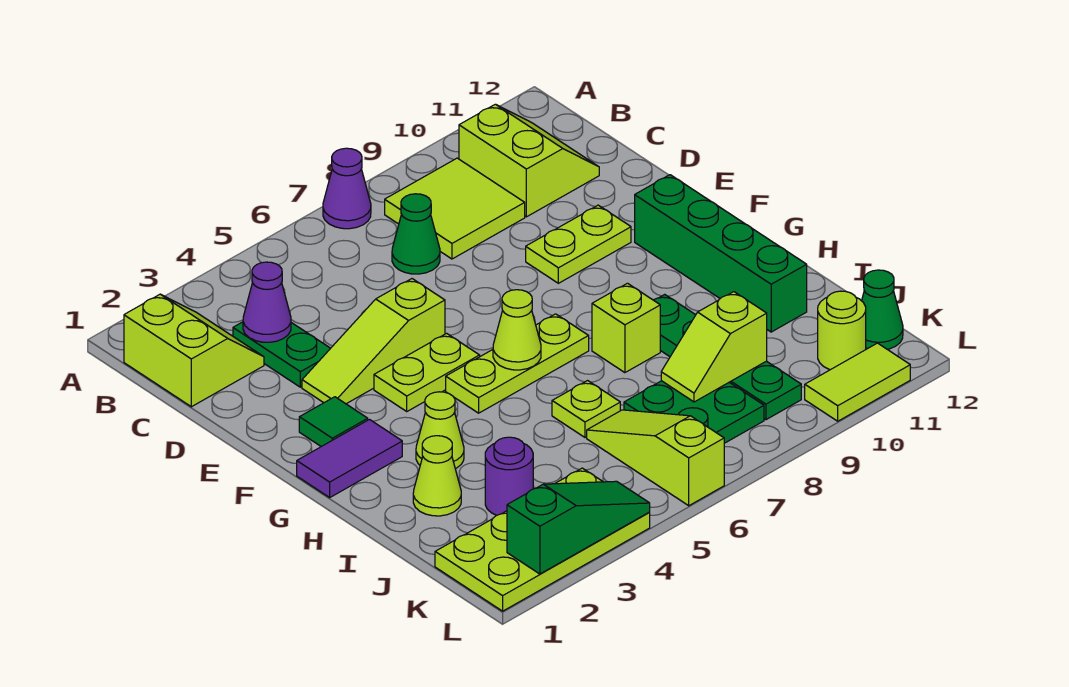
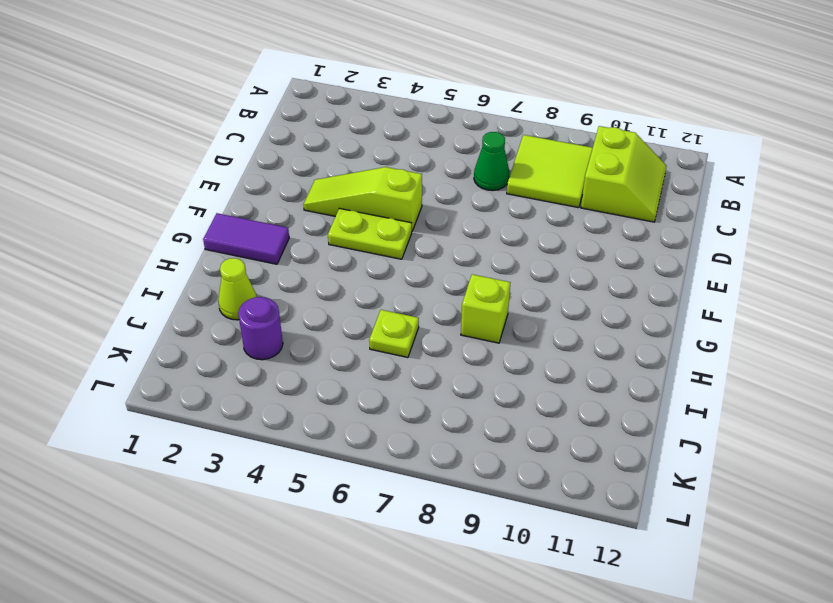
none -> purple cone A7 level 1
none -> lime slope B1:C2 level 1 top 1
none -> green plate C3:D3 level 1

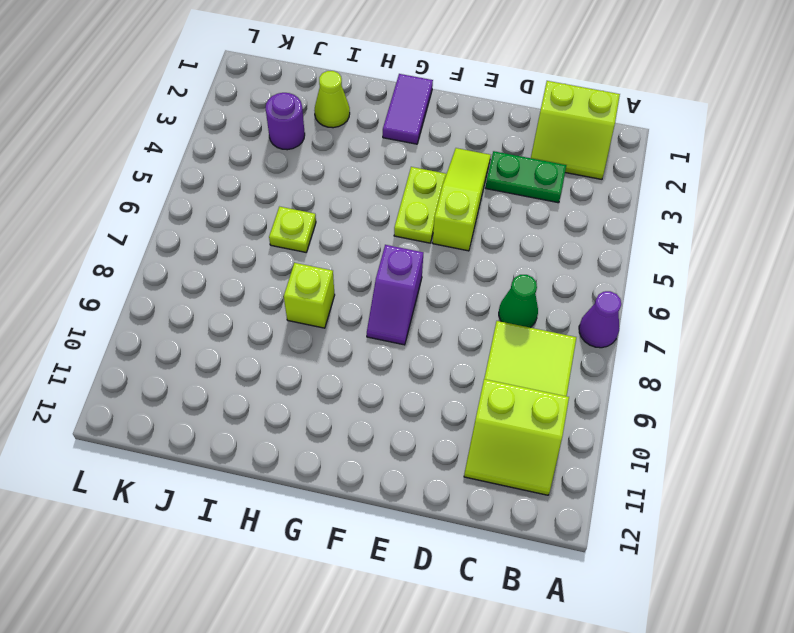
purple slope F7:F8 level 1 top 7 -> none
none -> lime plate E9:E10 level 1
none -> green tile F2 level 1
none -> green brick F11:I11 level 1

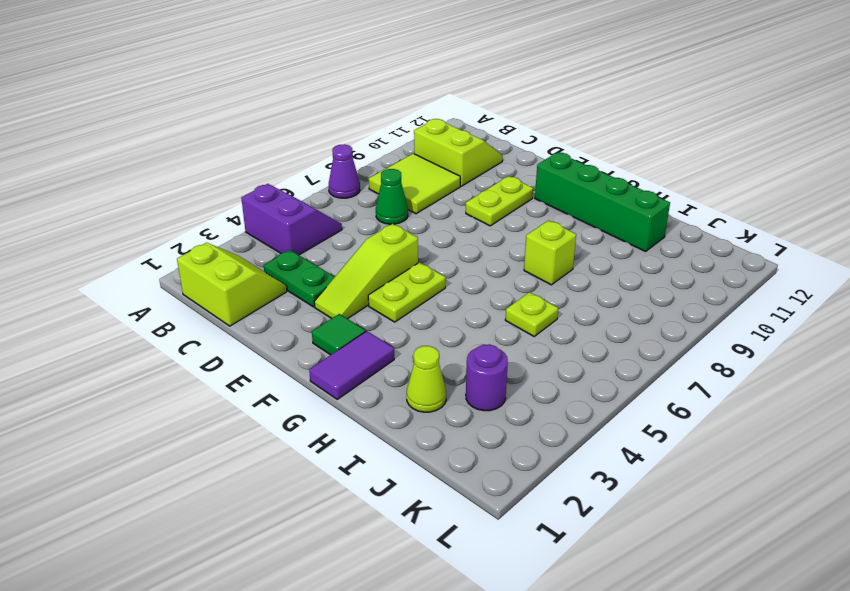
purple slope A4:B5 level 1 top 4 -> none
none -> lime plate G5:G7 level 1
none -> lime cone H3 level 1
none -> green plate H9:K9 level 1

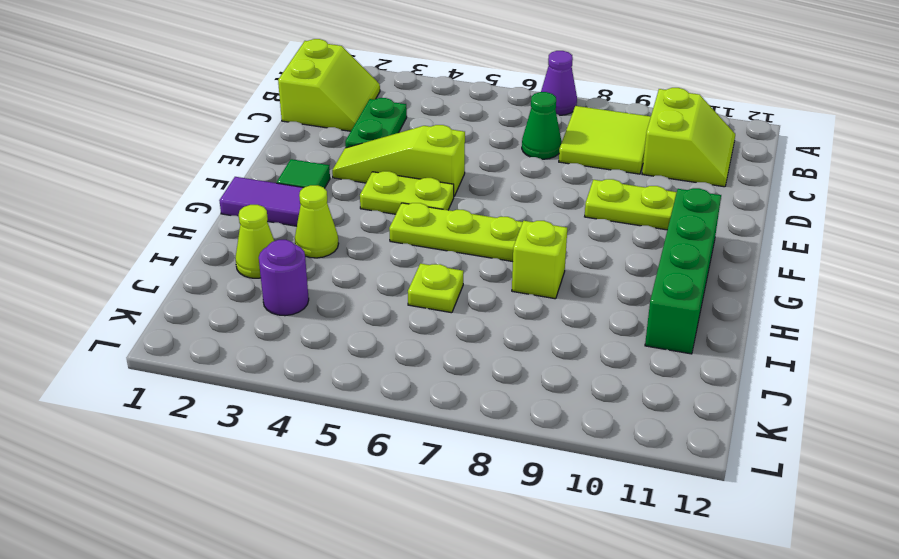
none -> green plate H9:K9 level 1
none -> lime slope J6:L6 level 1 top L
none -> green plate J7:K8 level 1

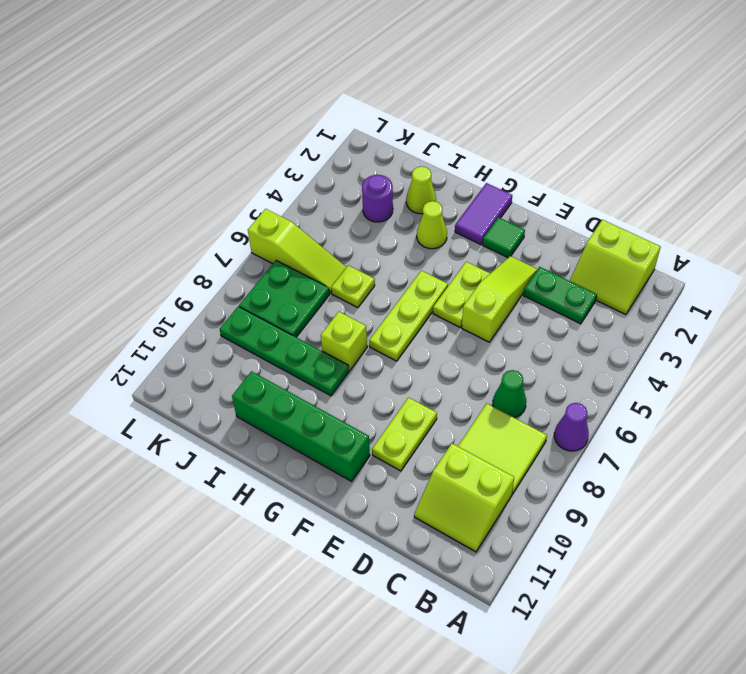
none -> lime plate K1:L4 level 1
none -> lime round brick K11 level 1
none -> green cone K12 level 1

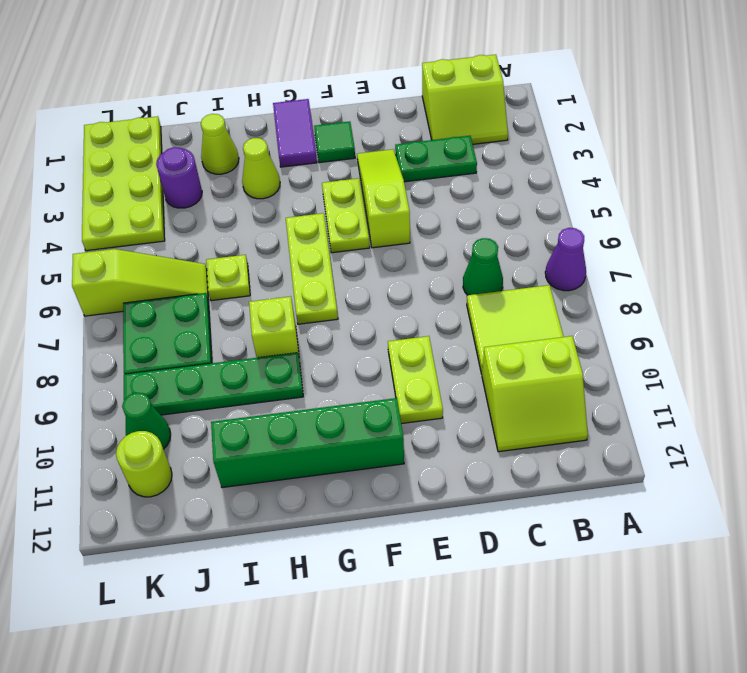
green cone K10 level 1 -> green cone K12 level 1
none -> lime tile L10:L11 level 1
none -> purple cone C3 level 2
none -> lime cone G6 level 2

